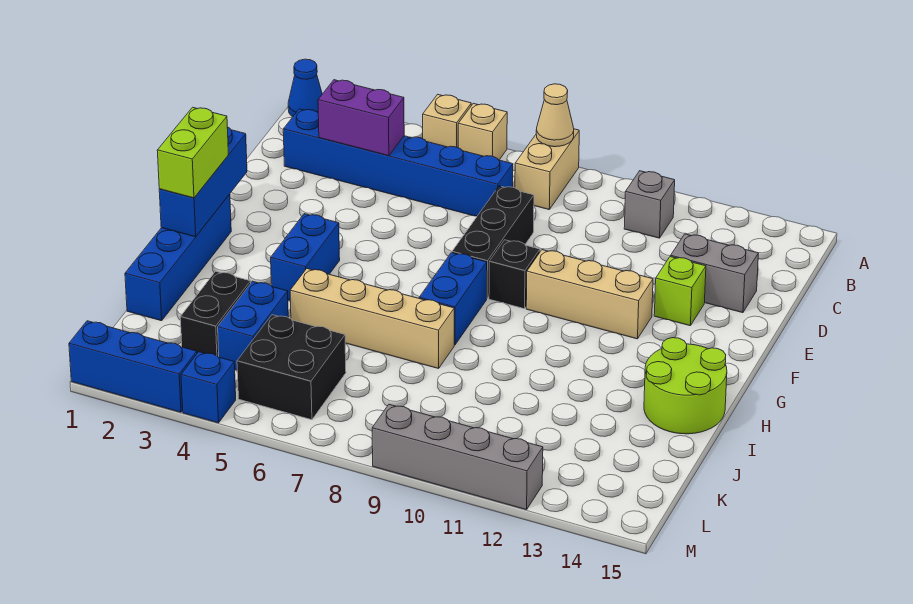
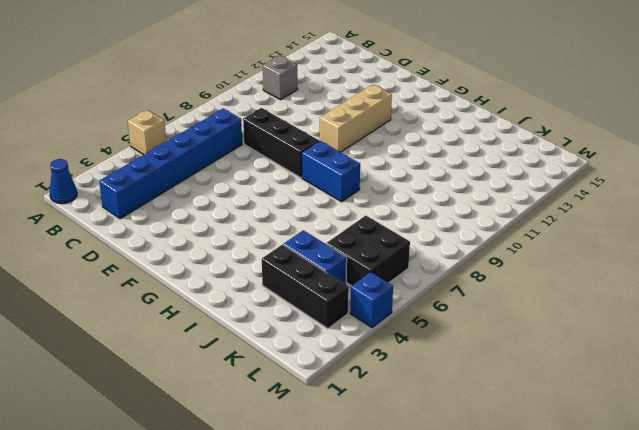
black brick J3:L3 level 1 -> black brick J3:K3 level 1
none -> tan brick A6 level 1
none -> tan brick A8:B8 level 1
none -> grey brick D13:D14 level 1

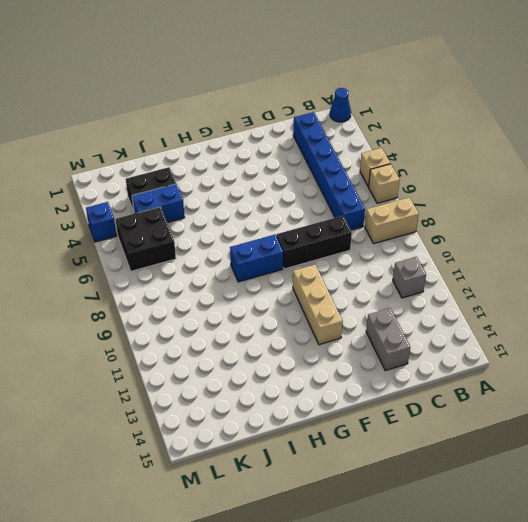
none -> lime brick E13 level 1
none -> black brick F9 level 1
none -> blue brick G1:J1 level 1

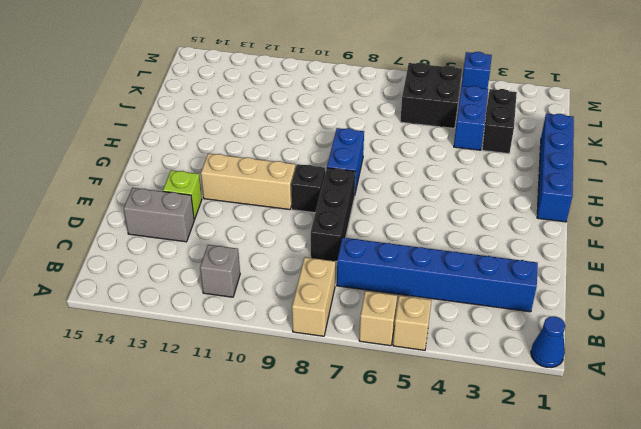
none -> blue brick G4:H4 level 1
none -> lime round brick H14:I15 level 1
none -> tan brick I5:I8 level 1

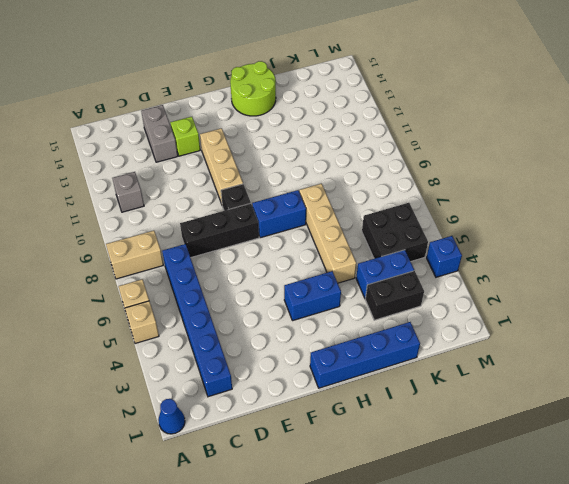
none -> blue brick M1:M3 level 1
none -> grey brick M9:M12 level 1
none -> tan cone A8 level 2

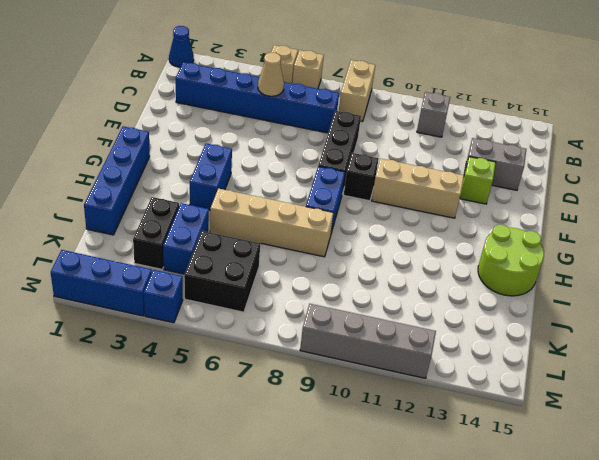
tan cone C5 level 2 -> tan cone A8 level 2
none -> purple brick C3:C4 level 2
none -> blue brick F1:H1 level 2
none -> lime brick G1:H1 level 3

